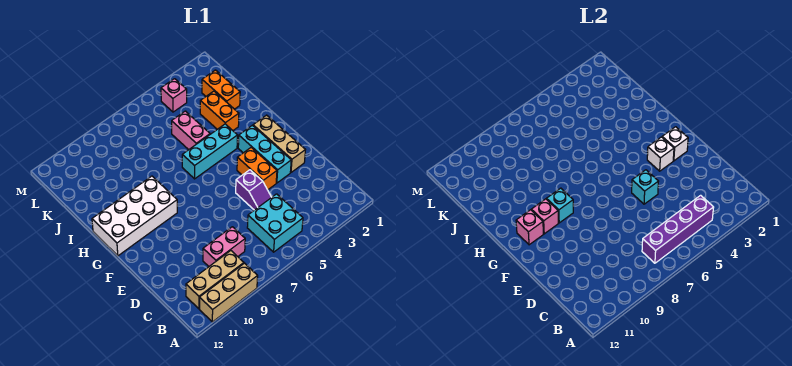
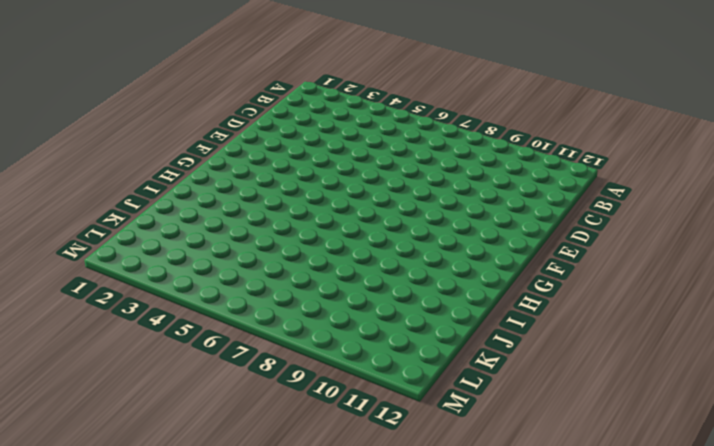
none -> tan brick A9:A11 level 1
none -> cyan brick B5:C6 level 1
none -> tan brick B9:B11 level 1

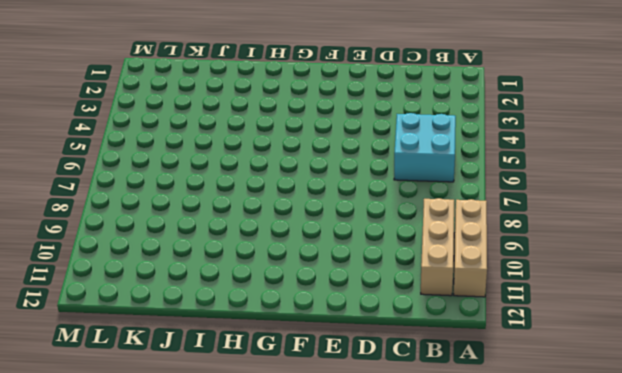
none -> pink brick C8:C9 level 1
none -> purple slope D5:E5 level 1 top E
none -> tan brick E2:G2 level 1

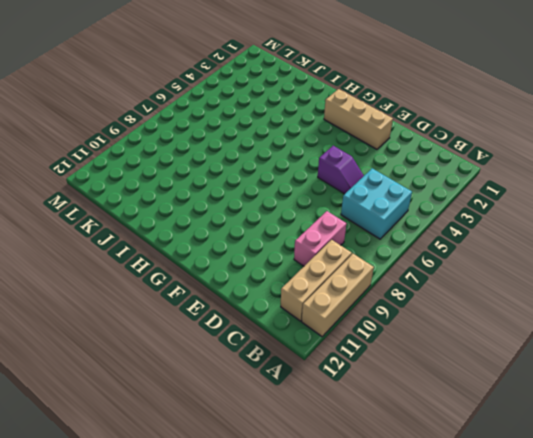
none -> cyan brick E3:G3 level 1
none -> orange brick E4:F4 level 1
none -> white brick G9:H12 level 1

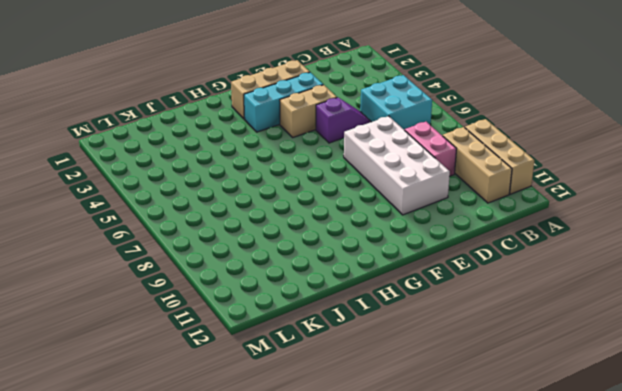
white brick D7:E10 level 1 -> white brick G9:H12 level 1
tan brick E4:F4 level 1 -> orange brick E4:F4 level 1
none -> cyan brick H4:H6 level 1
none -> orange brick I3:J3 level 1
none -> pink brick I5:J5 level 1

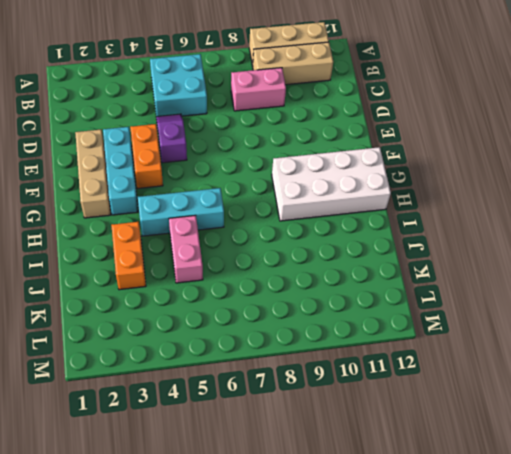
none -> orange brick J2:K2 level 1
none -> pink brick L4 level 1
none -> purple brick B4:B7 level 2

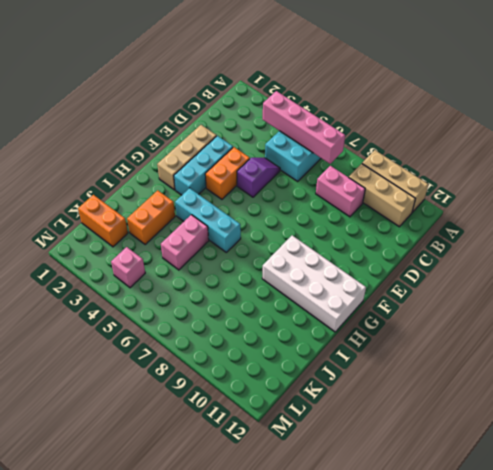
pink brick B4:B7 level 2 -> purple brick B4:B7 level 2
orange brick K1:K2 level 1 -> orange brick J2:K2 level 1
none -> cyan brick E5 level 2
none -> white brick F2 level 2
none -> white brick F3 level 2

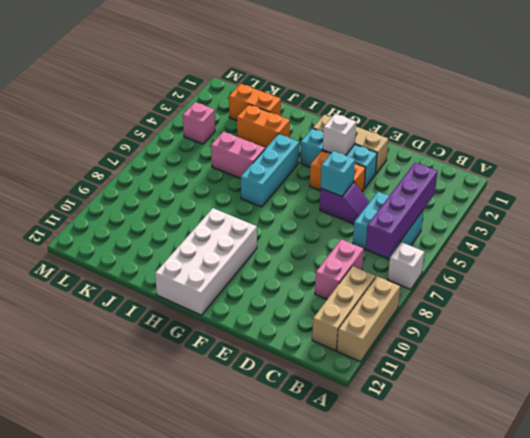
white brick A7 level 1 -> white brick F2 level 2
none -> cyan brick G9 level 2
none -> pink brick G10 level 2
none -> pink brick G11 level 2

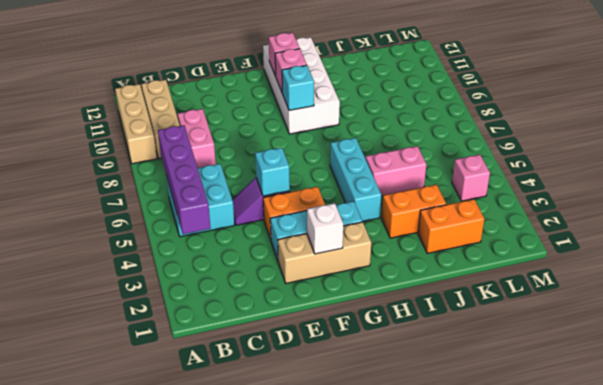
none -> white brick F3 level 2

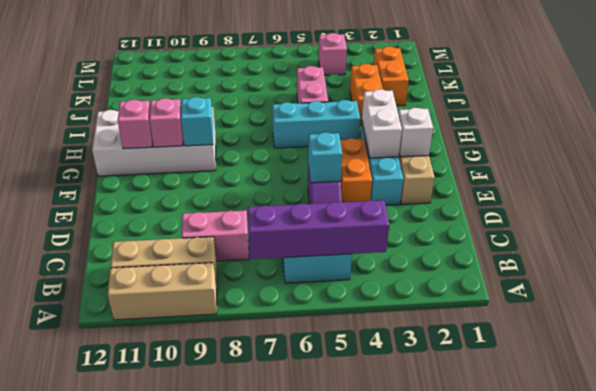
white brick F3:G3 level 2 -> white brick F3 level 2

